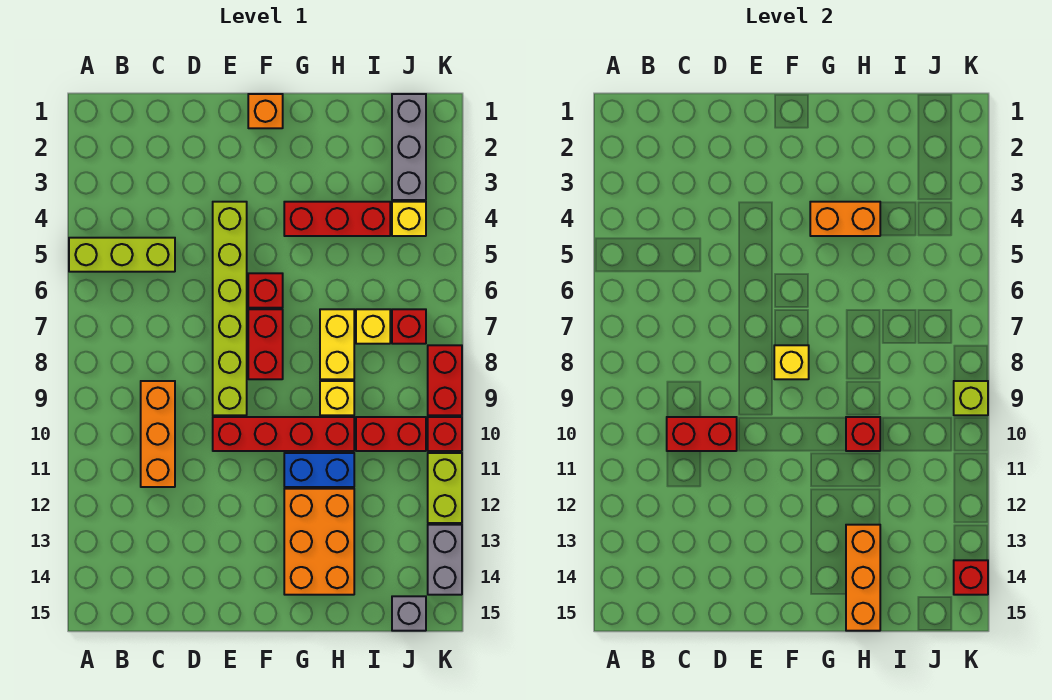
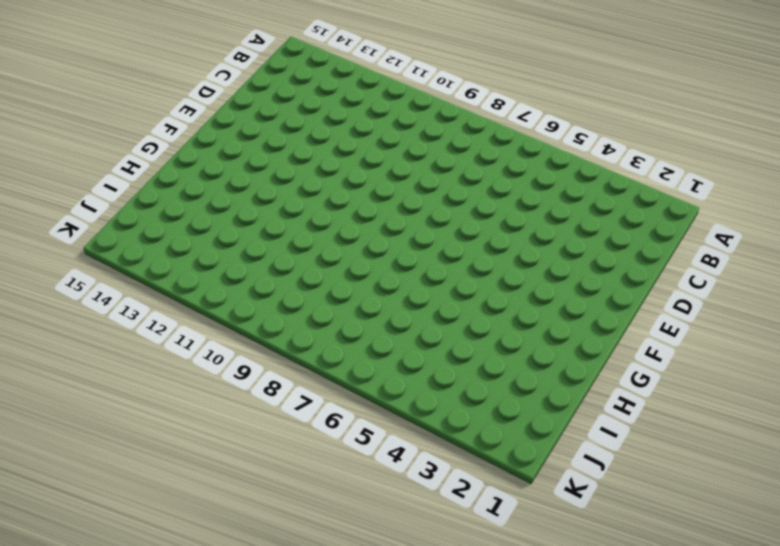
none -> lime brick A5:C5 level 1
none -> orange brick C9:C11 level 1
none -> lime brick E4:E9 level 1

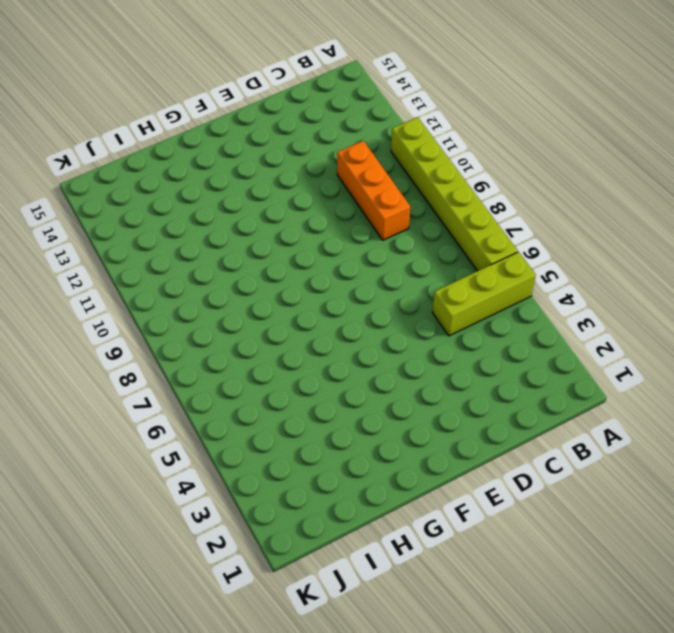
lime brick A6:A11 level 1 -> lime brick E4:E9 level 1
none -> red brick E10:H10 level 1
none -> orange brick F1 level 1
none -> red brick F6 level 1

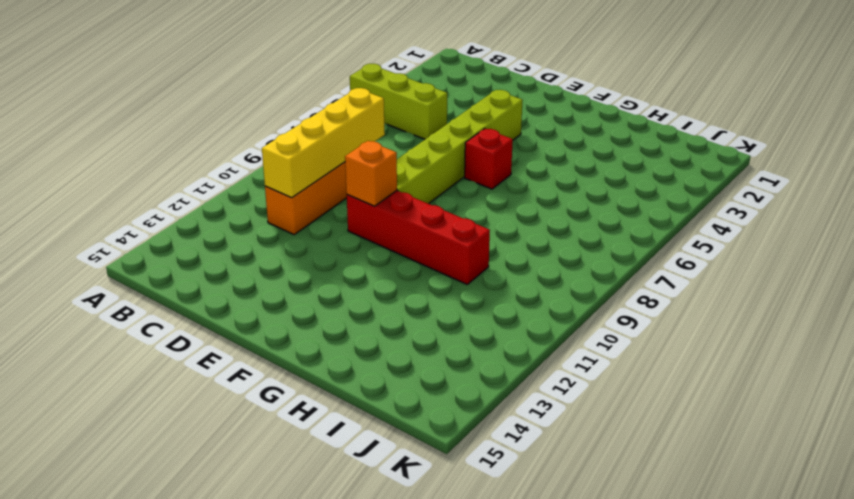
yellow brick C8:C11 level 2 -> red brick C10:D10 level 2
orange brick E10 level 2 -> orange brick F1 level 1
none -> red brick F7:F8 level 1
none -> red brick G4:I4 level 1
none -> blue brick G11:H11 level 1

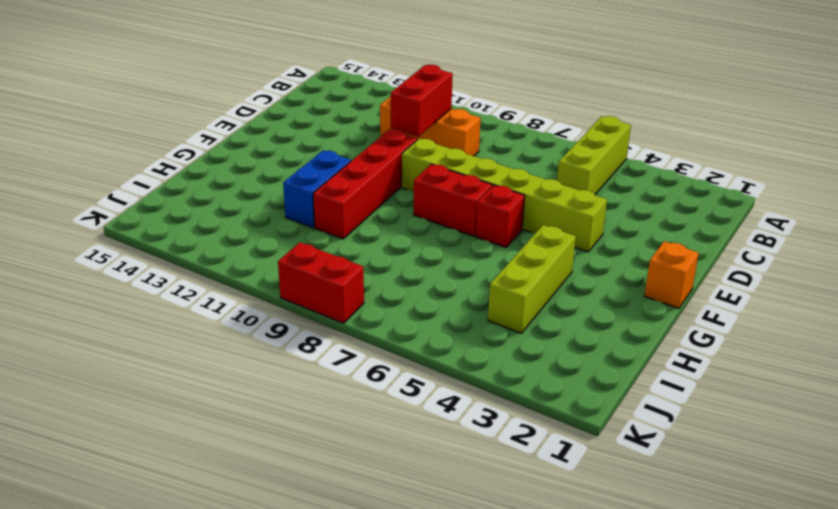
lime brick G4:I4 level 1 -> red brick G4:I4 level 1
none -> orange brick G12:H14 level 1
none -> yellow brick H7:H8 level 1
none -> yellow brick H9 level 1

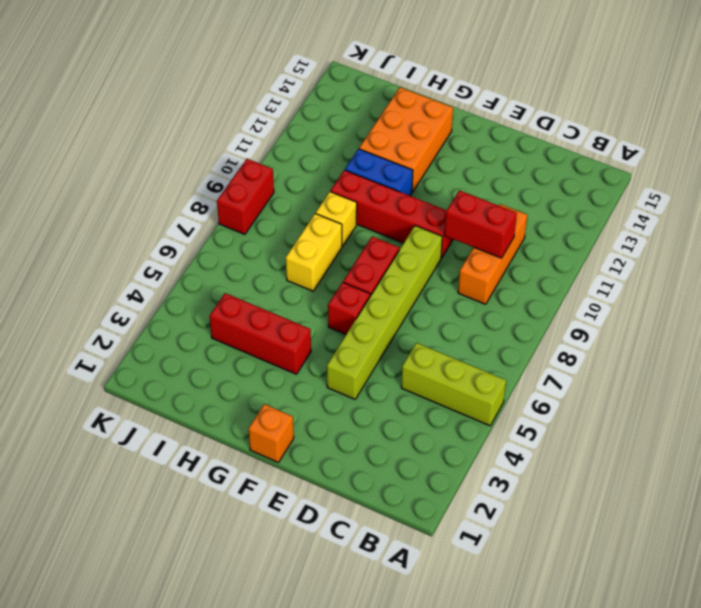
none -> yellow brick I7 level 1
none -> red brick I10:J10 level 1
none -> grey brick J1:J3 level 1

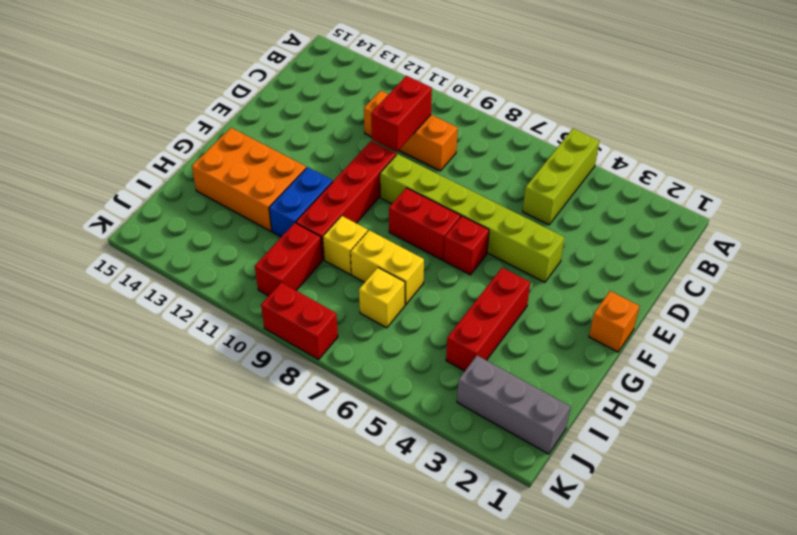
none -> yellow brick J4 level 1
none -> red brick J7 level 1
none -> grey brick J15 level 1

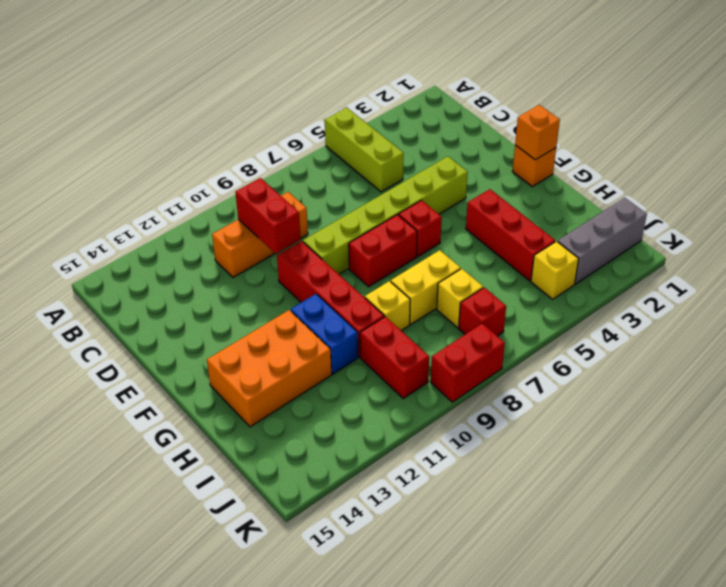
orange brick F1 level 2 -> none
none -> grey brick J15 level 1
none -> red brick K10 level 1
none -> lime brick K11:K12 level 1

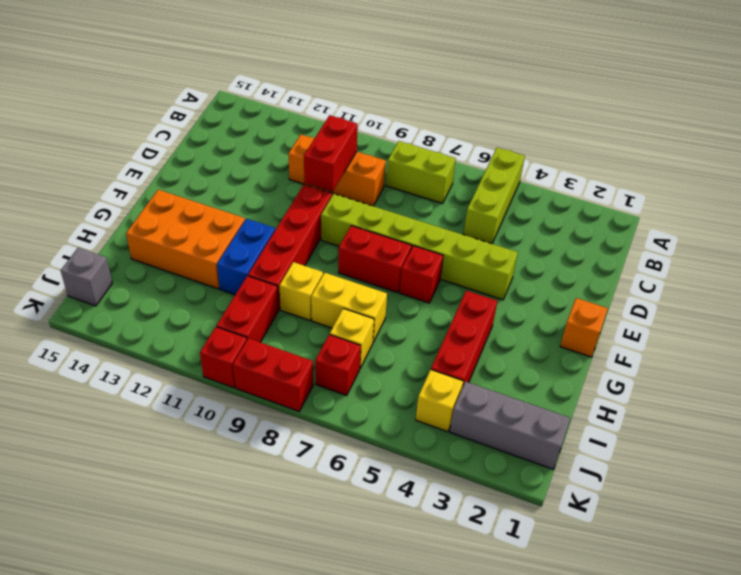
lime brick B7:B8 level 1 -> lime brick K11:K12 level 1
none -> grey brick K13:K14 level 1
none -> yellow brick F8 level 2
none -> orange brick G4:H4 level 2

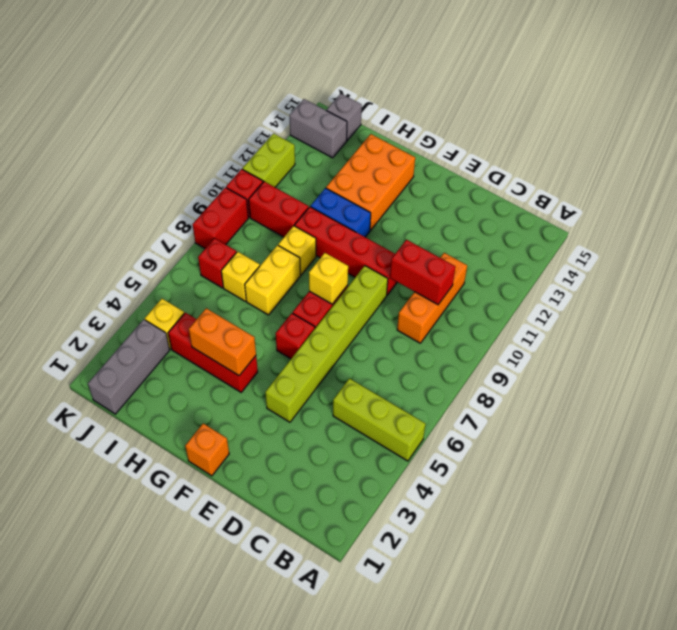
grey brick J14:K14 level 1 -> grey brick K13:K14 level 1
none -> red brick H10 level 2
none -> orange brick H13:H15 level 2
none -> lime brick K9 level 2

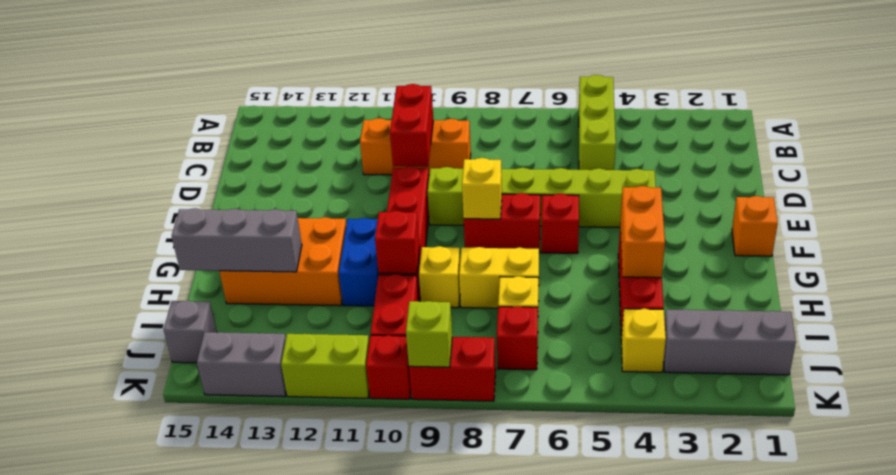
grey brick H13:H15 level 2 -> orange brick H13:H15 level 2
none -> red brick K14 level 2

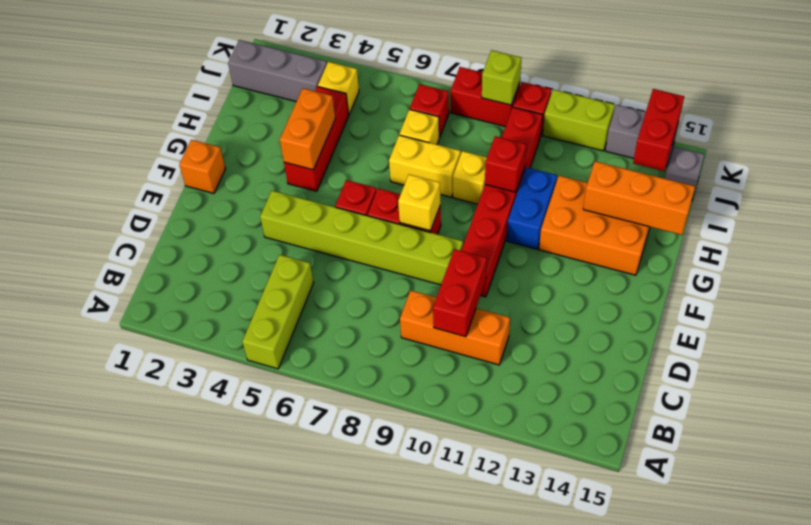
red brick J14:K14 level 2 -> red brick K14 level 2

